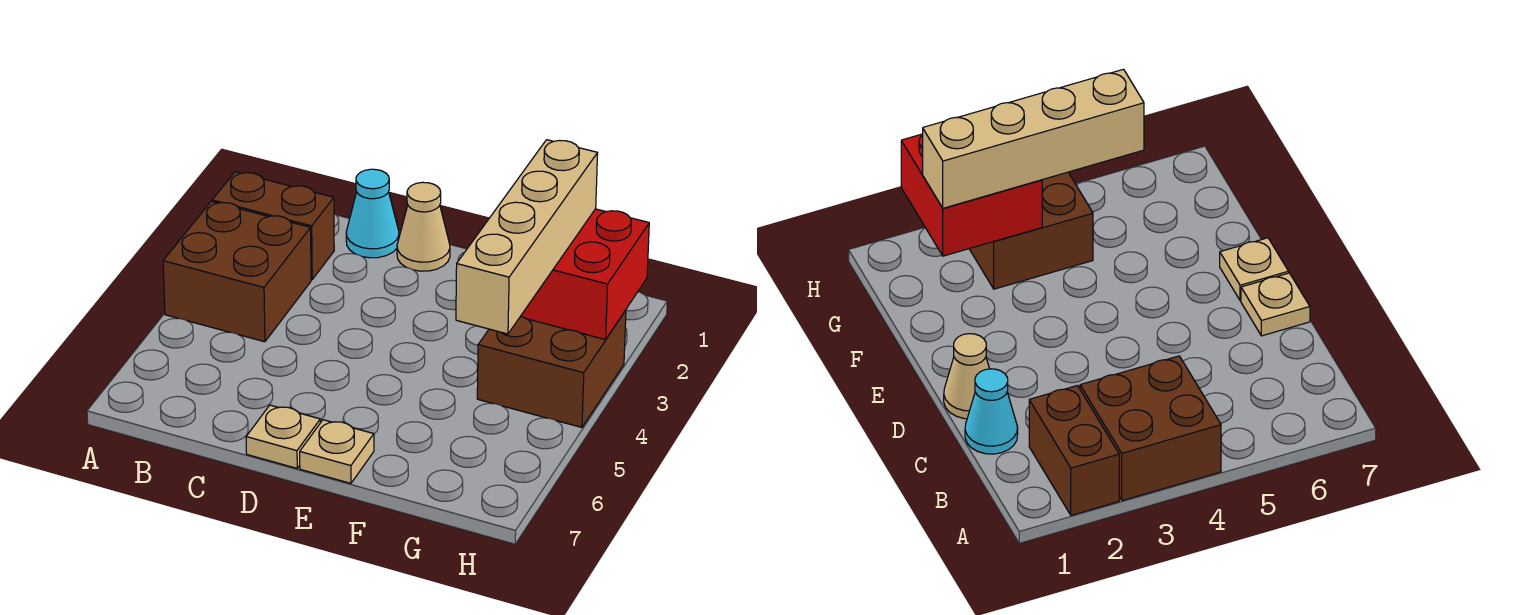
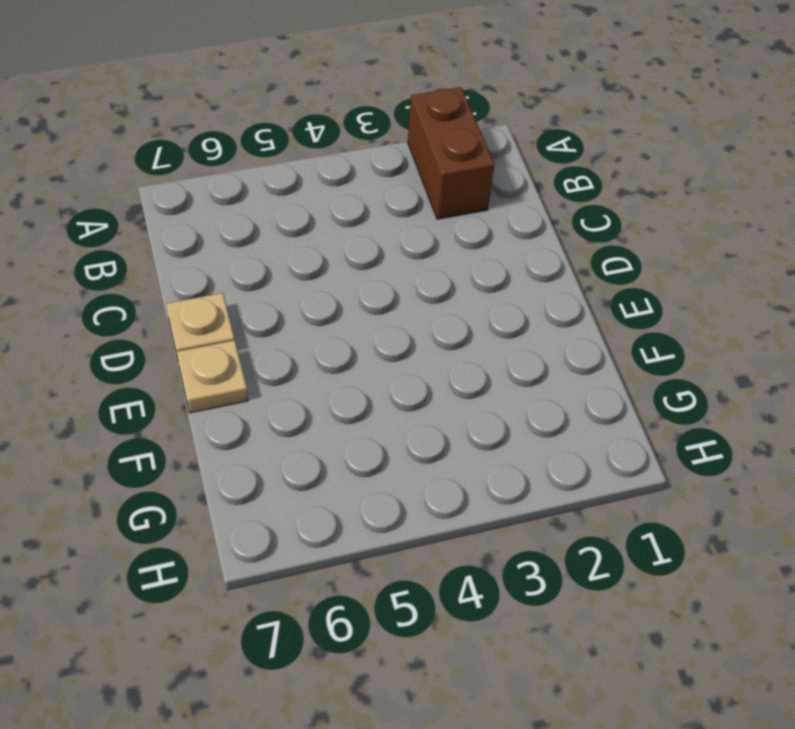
none -> brown brick A3:B4 level 1
none -> cyan cone C1 level 1

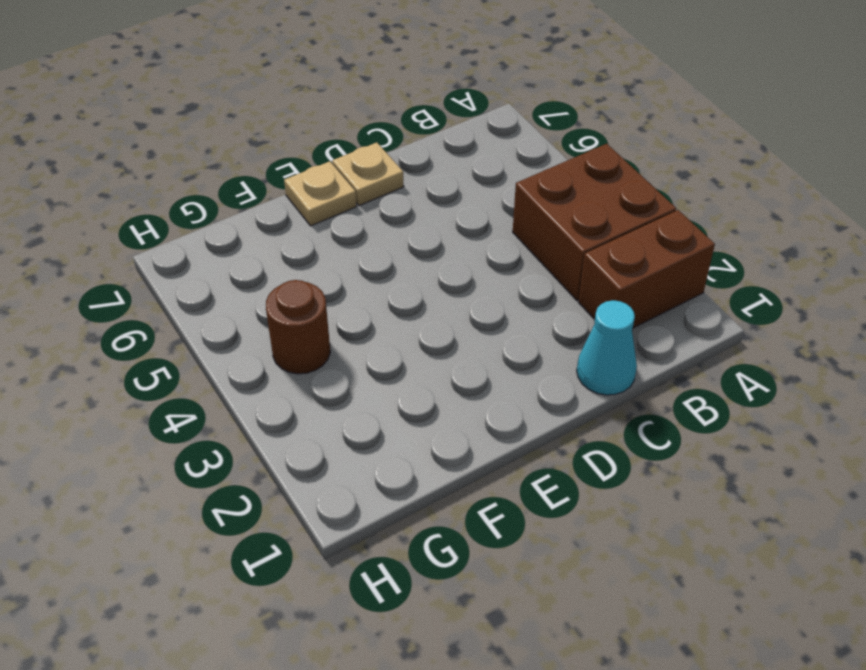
brown round brick G4 level 1 -> brown brick G3:H4 level 1
none -> tan cone D1 level 1
none -> red brick G2:H3 level 2

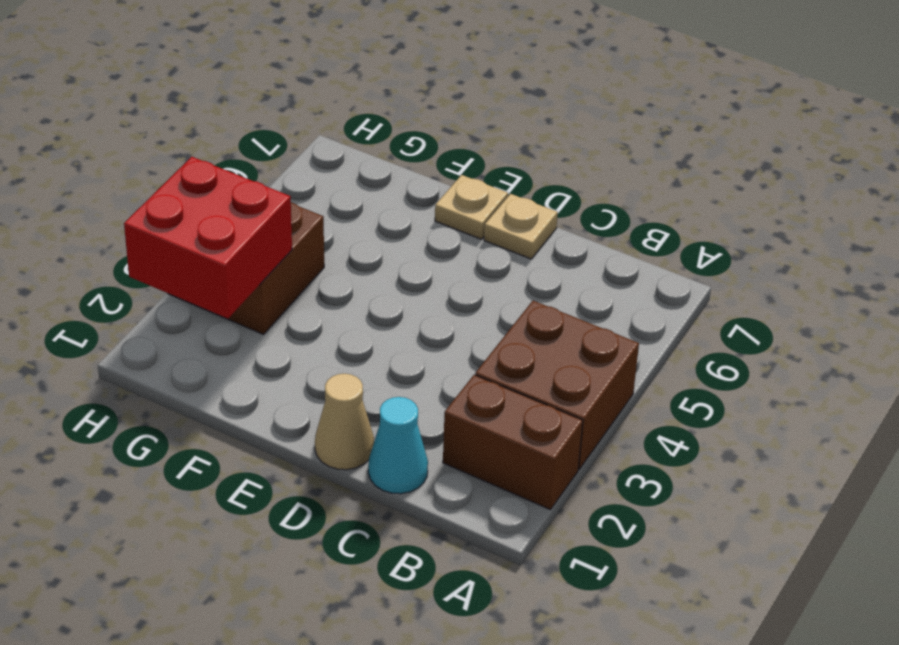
none -> tan brick G2:G5 level 3

